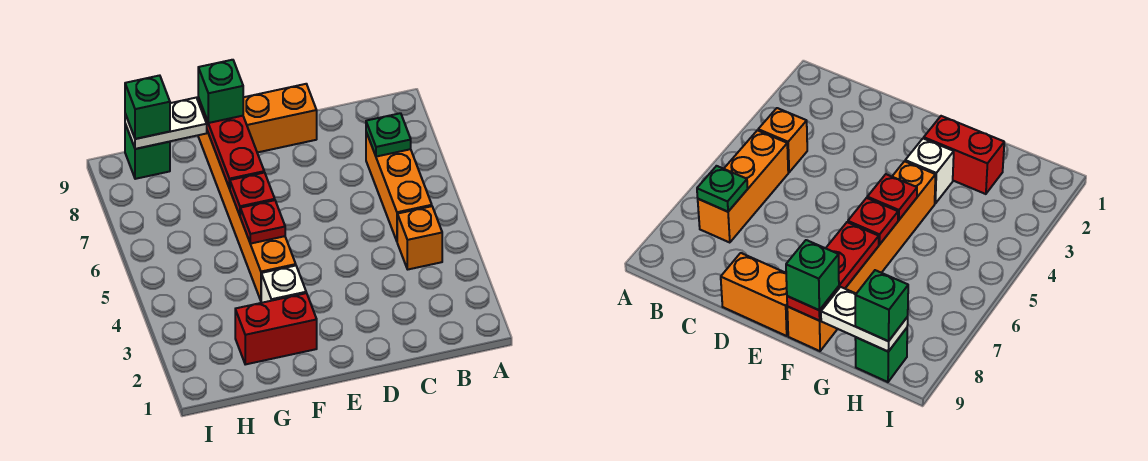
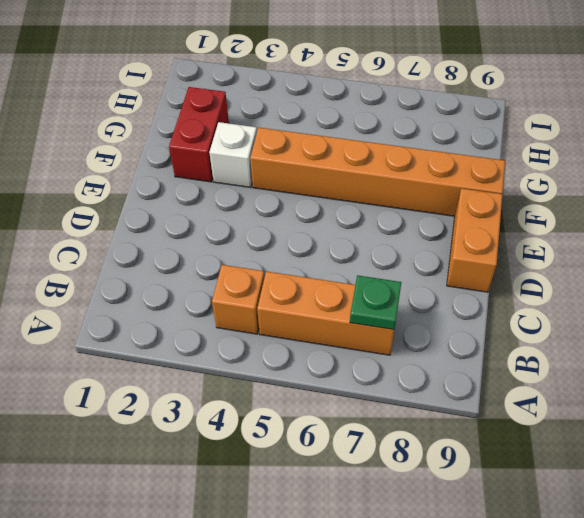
none -> green brick H9 level 1
none -> red plate F5 level 2
none -> red plate F6 level 2

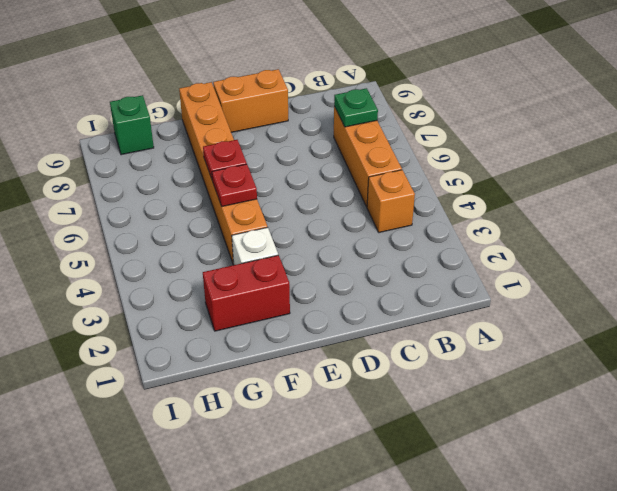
none -> red plate F7:F9 level 2
none -> white plate G9:H9 level 2
none -> green brick F9 level 3

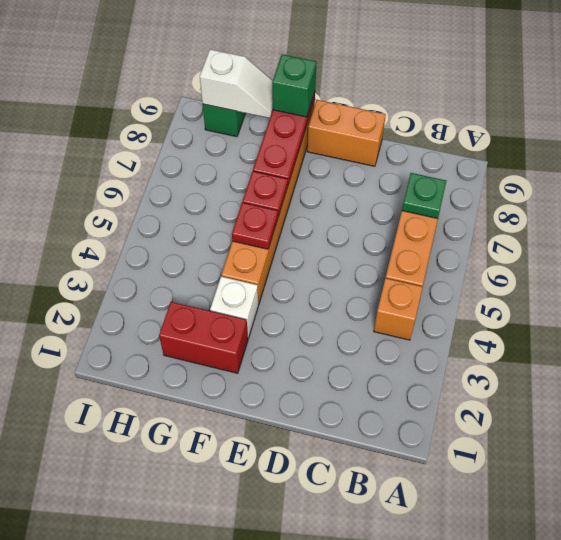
white slope G9:H9 level 2 top H -> white plate G9:H9 level 2
none -> green brick H9 level 3

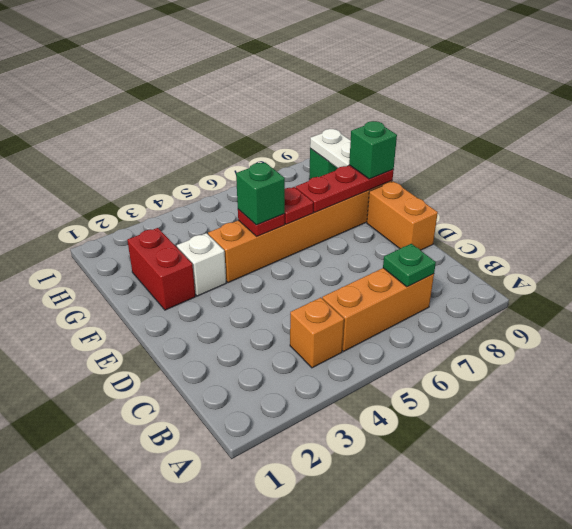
green brick F5 level 3 -> green brick H9 level 3

